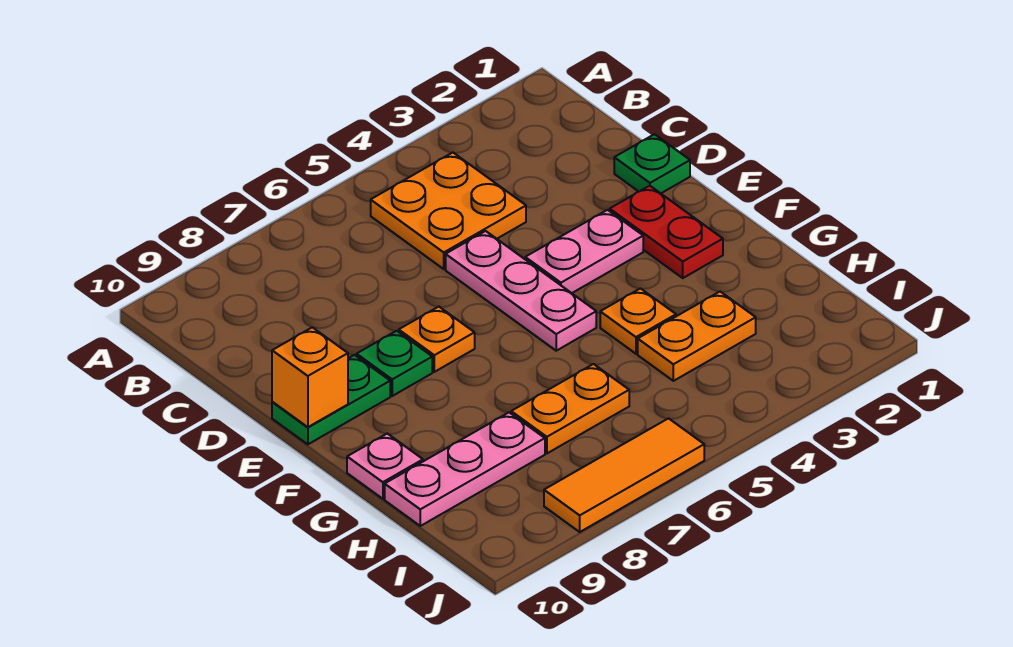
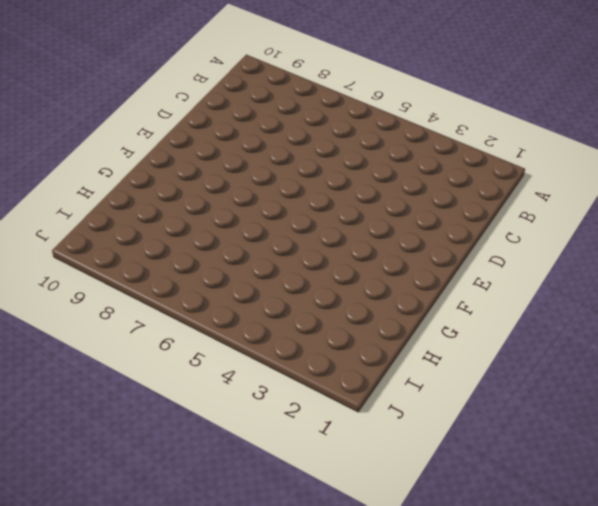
none -> orange plate B4:C5 level 1
none -> green plate D1 level 1
none -> pink plate D5:F5 level 1

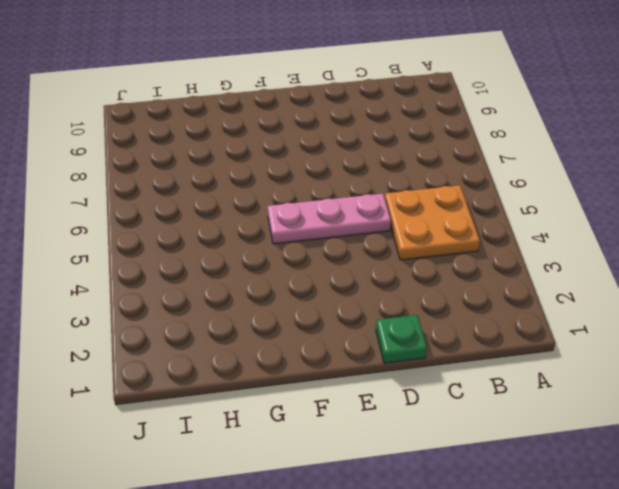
none -> red plate E2:F2 level 1
none -> pink plate E3:E4 level 1
none -> orange plate E7 level 1

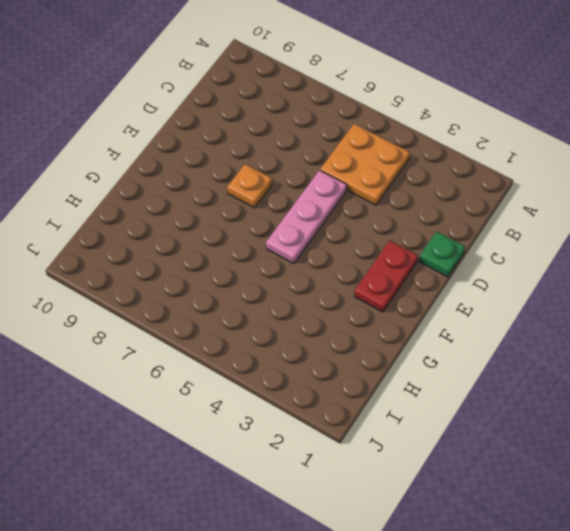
none -> pink plate E3:E4 level 1
none -> green plate E8 level 1
none -> green plate E9:E10 level 1

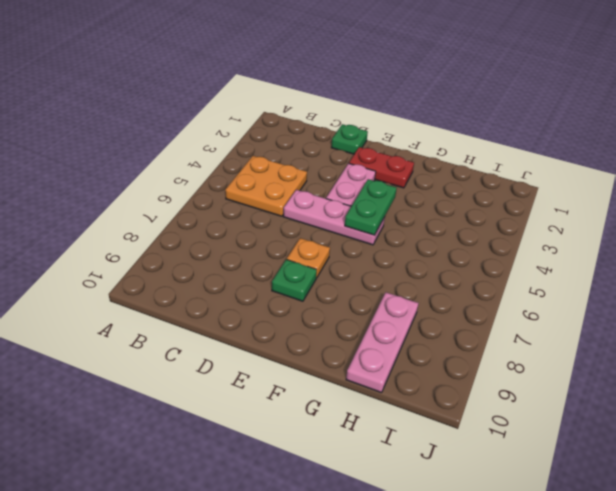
green plate F4:F5 level 2 -> green plate E9:E10 level 1
none -> orange plate G4 level 1
none -> pink plate G10 level 1
none -> orange plate H3:H4 level 1

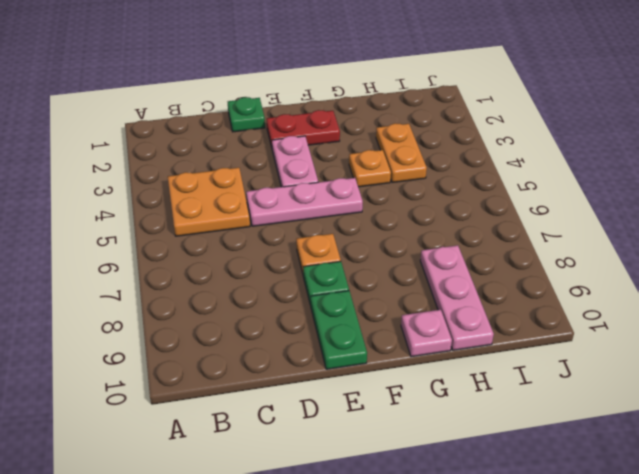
none -> orange plate H6:H7 level 1
none -> orange tile J6:J8 level 1
none -> orange brick E10 level 2

